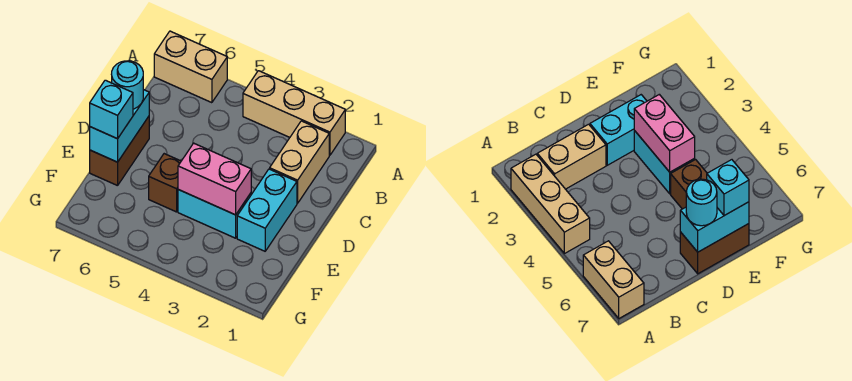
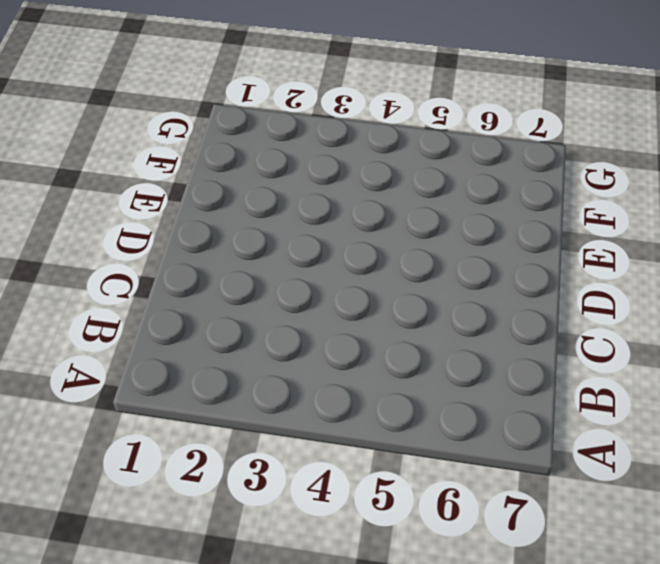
none -> tan brick A2:A4 level 1
none -> tan brick A6:A7 level 1

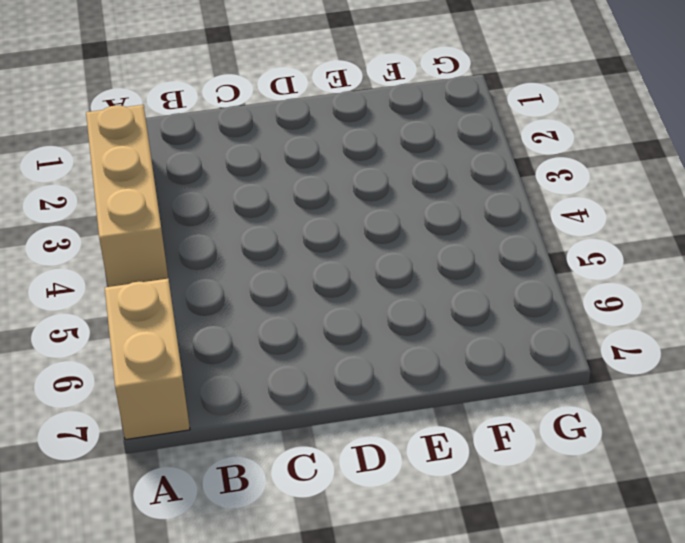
none -> tan brick B2:C2 level 1
none -> cyan brick D2:E2 level 1

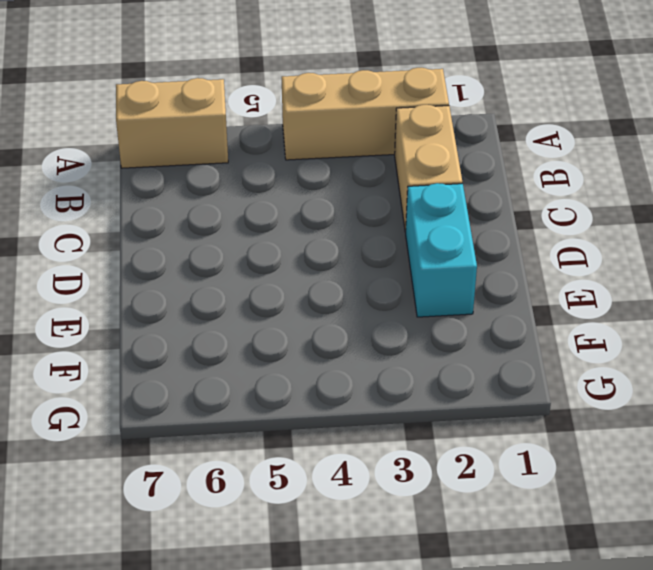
none -> brown brick D7:E7 level 1
none -> cyan brick E3:E4 level 1

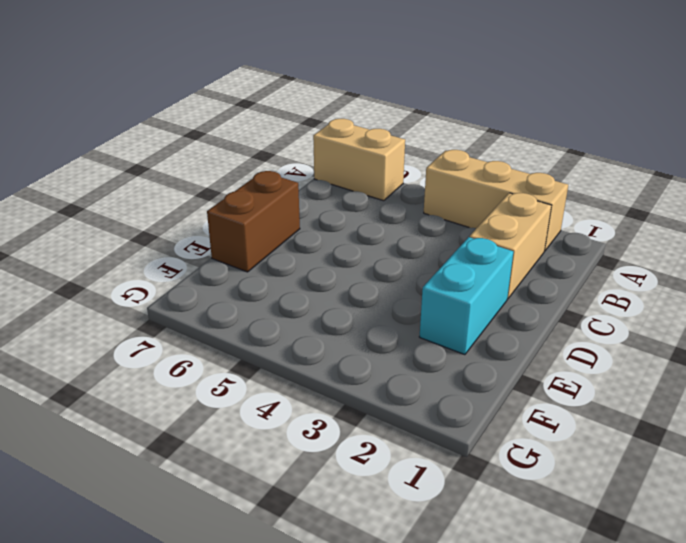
none -> cyan brick E3:E4 level 1
none -> brown brick E5 level 1

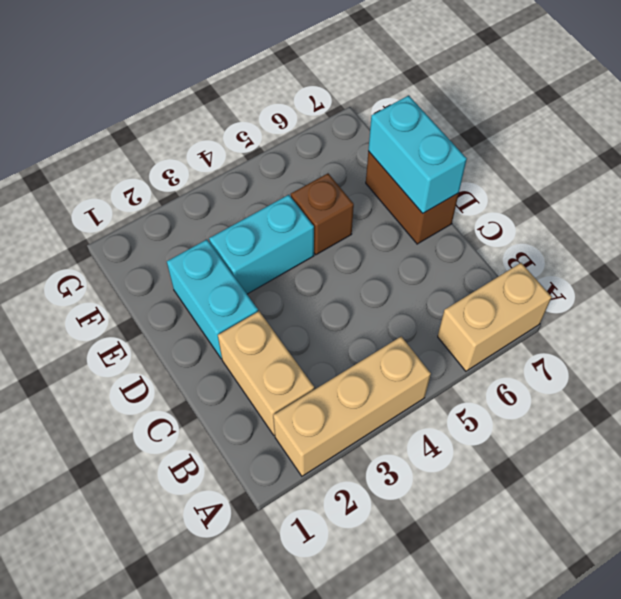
none -> pink brick E3:E4 level 2
none -> cyan round brick D7 level 3

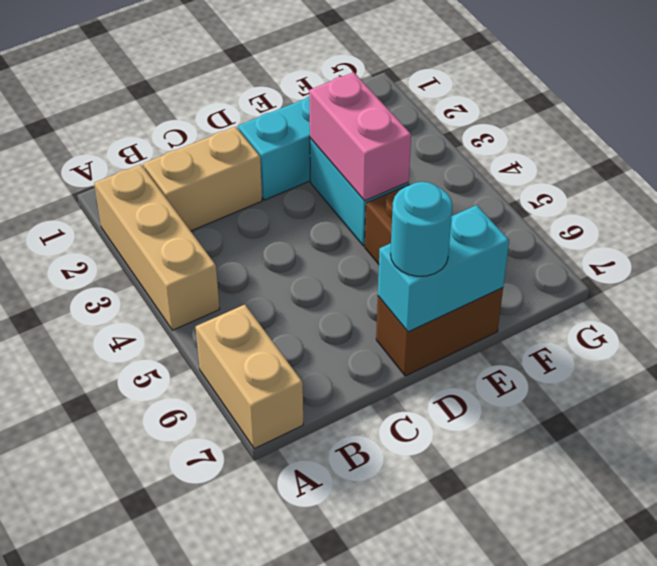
none -> cyan brick E7 level 3

